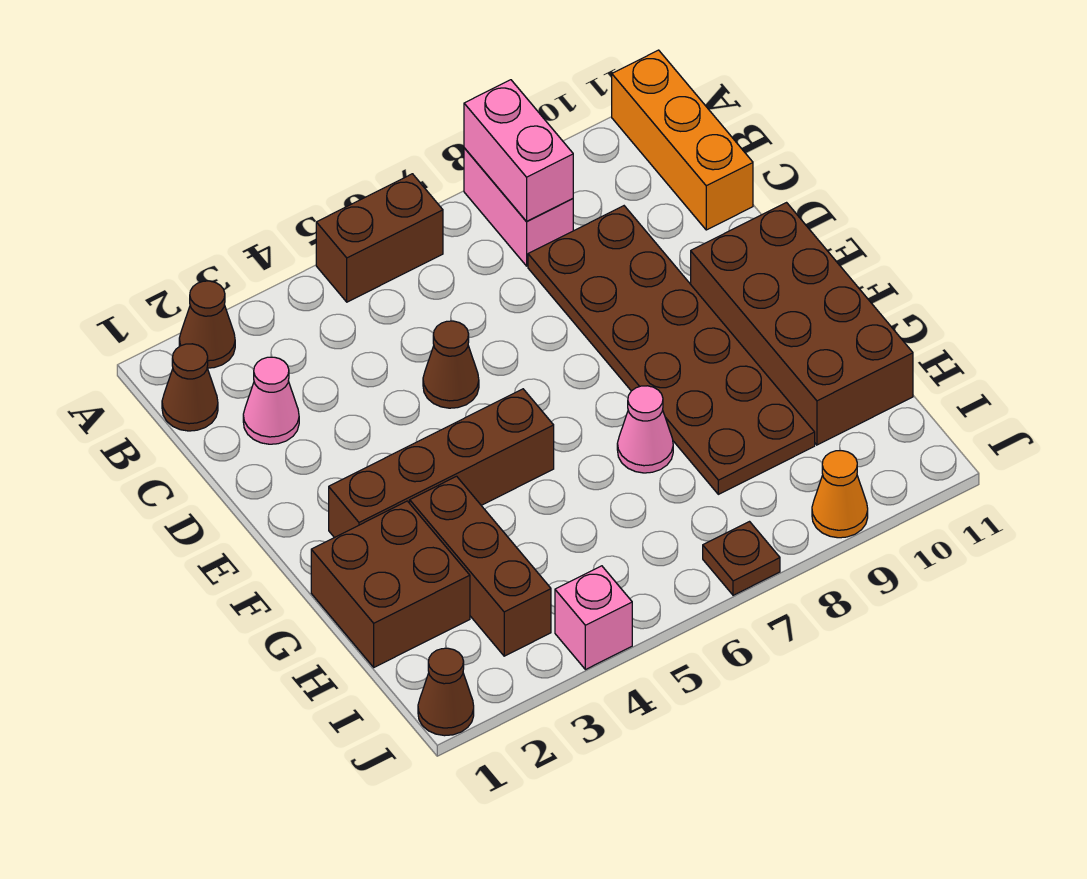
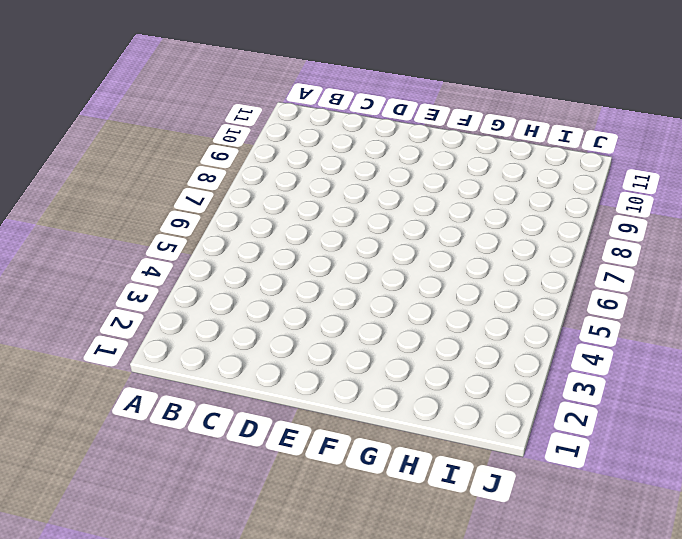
none -> brown cone A2 level 1
none -> brown brick A5:A6 level 1
none -> pink brick A8:B8 level 1

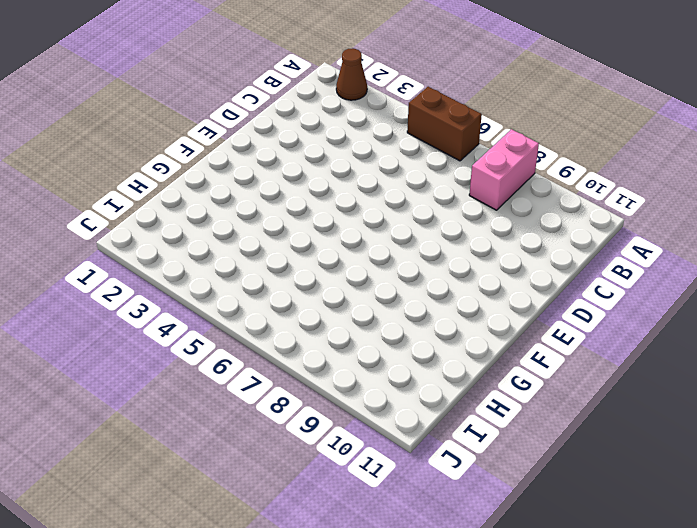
none -> orange brick A11:C11 level 1
none -> brown cone B1 level 1
none -> pink cone C2 level 1

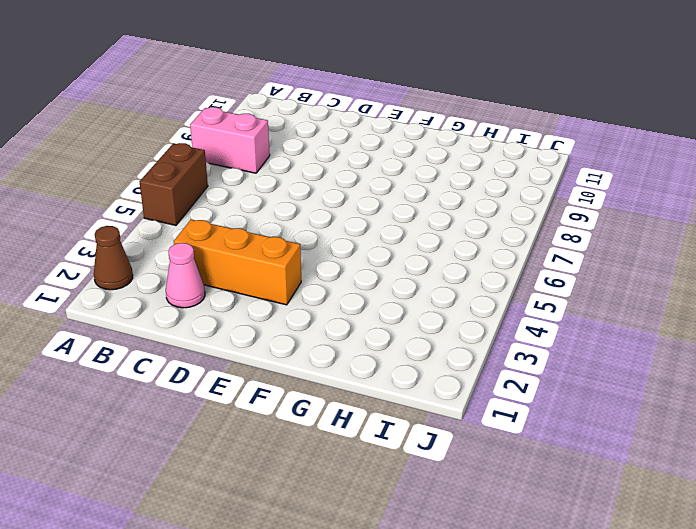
orange brick C3:E3 level 1 -> orange brick A11:C11 level 1
none -> brown cone B1 level 1
none -> brown plate C8:H9 level 1
none -> brown cone D5 level 1

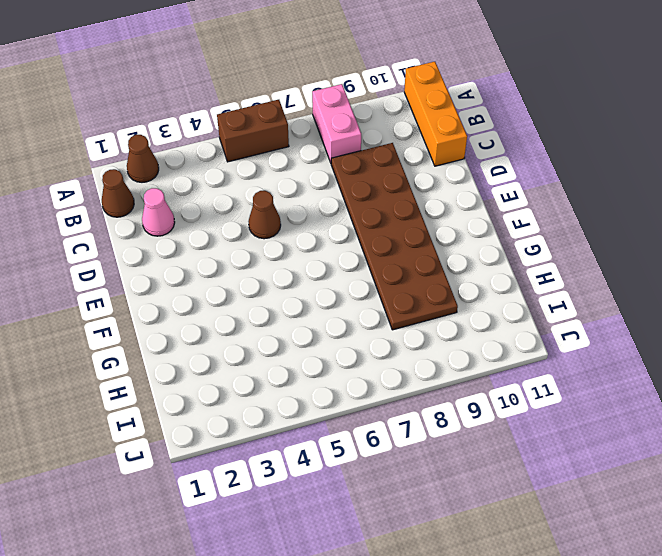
none -> brown brick E10:H11 level 1
none -> brown brick F2:F5 level 1
none -> brown brick G1:H2 level 1

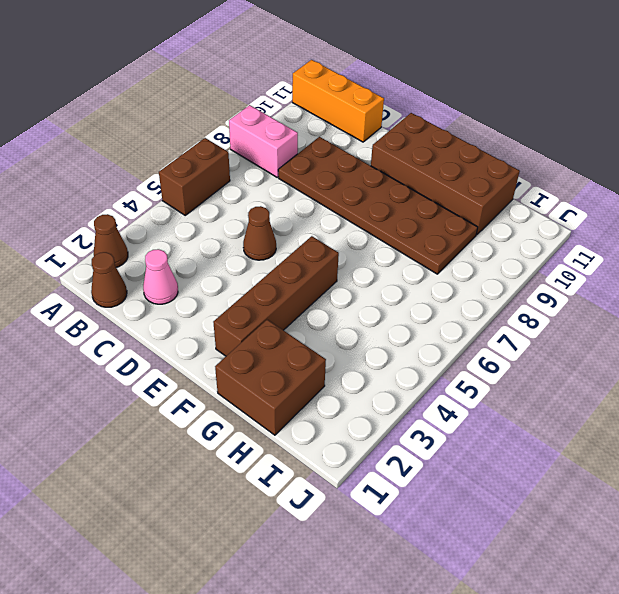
none -> brown brick G3:I3 level 1
none -> pink cone G7 level 1
none -> brown cone J1 level 1

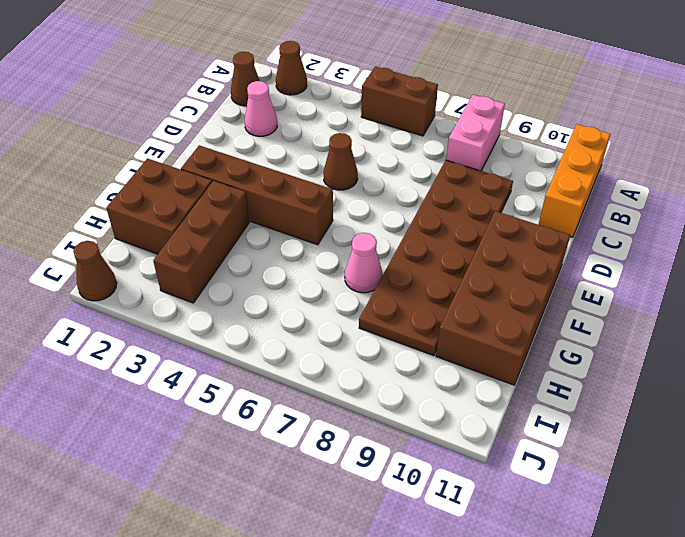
none -> pink brick J4 level 1
none -> brown plate J7 level 1
none -> orange cone J9 level 1

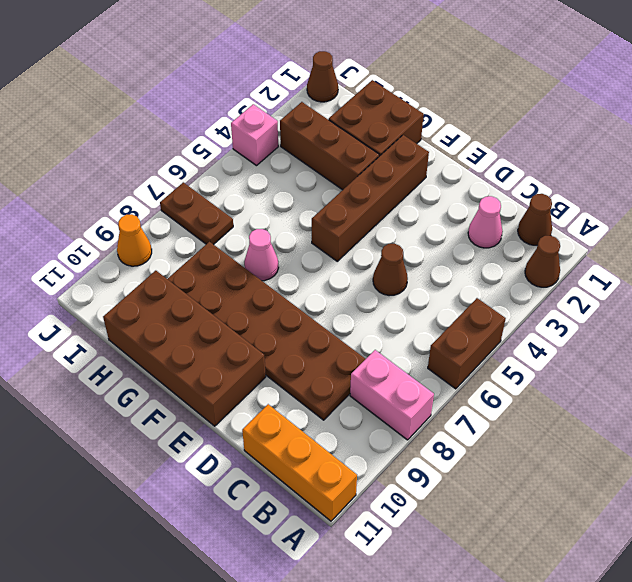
brown plate I7:J7 level 1 -> brown plate J7 level 1
none -> pink brick A8:B8 level 2

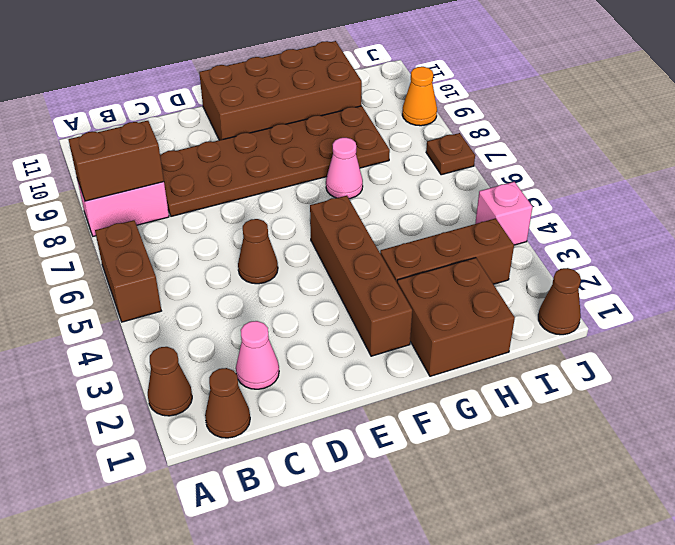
brown brick A8:B8 level 2 -> pink brick A8:B8 level 2
none -> orange brick A11:C11 level 1

